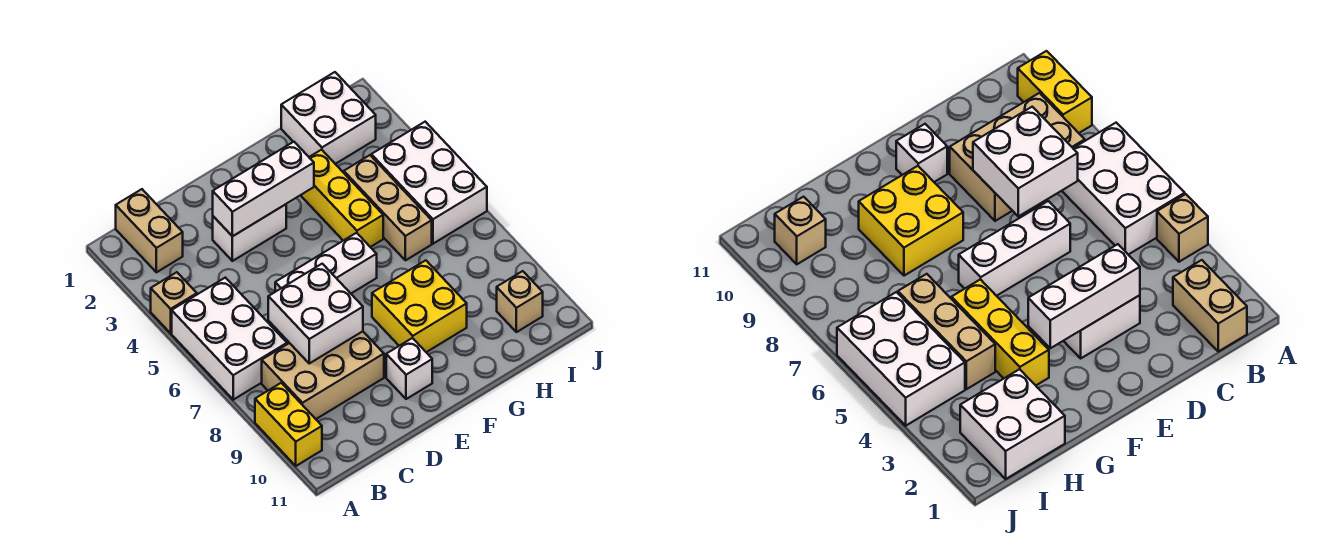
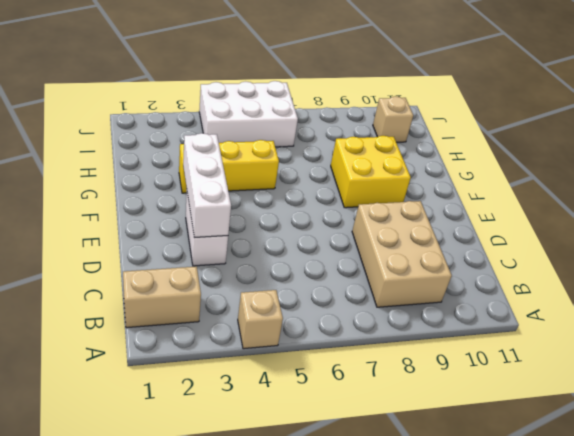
none -> white brick A5:B7 level 1
none -> yellow brick A9:A10 level 1
none -> white brick D6:F6 level 1

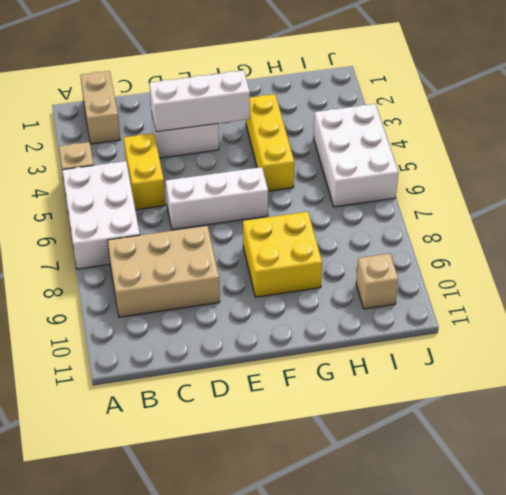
yellow brick C4:C5 level 1 -> yellow brick A9:A10 level 1
none -> white brick E10 level 1
none -> white brick H1:I2 level 1
none -> tan brick H4:H6 level 1

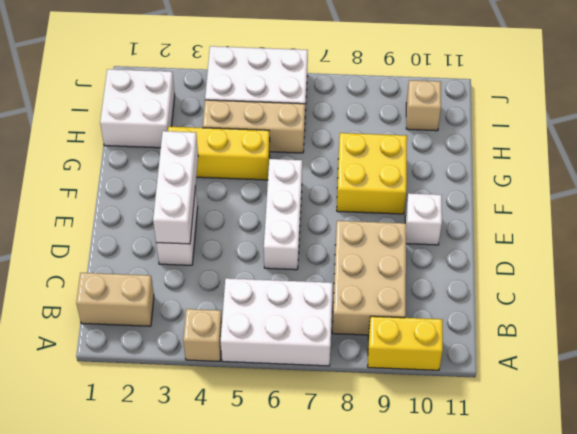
none -> white brick C7:D8 level 2

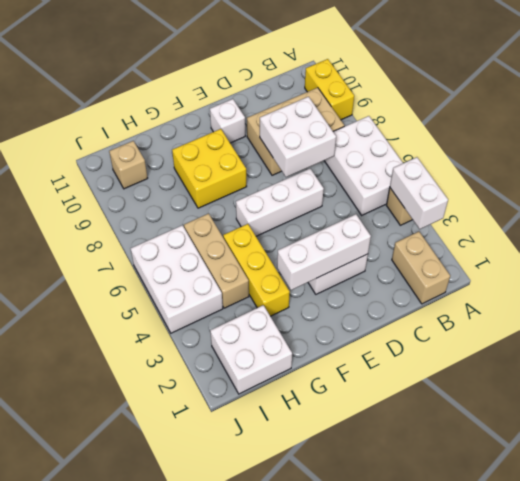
white brick A3:A4 level 2 -> none

